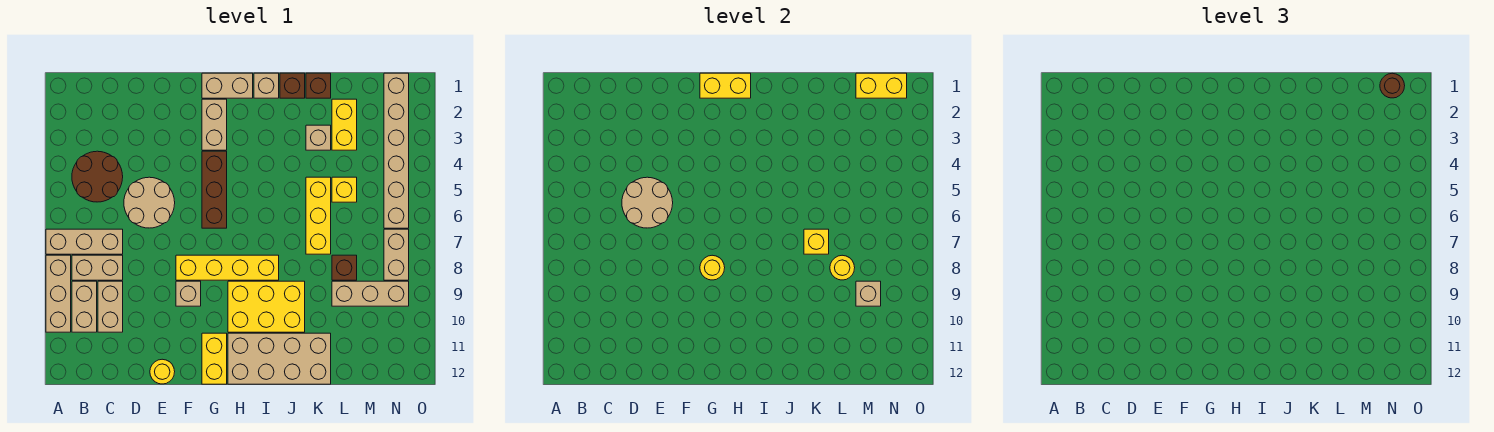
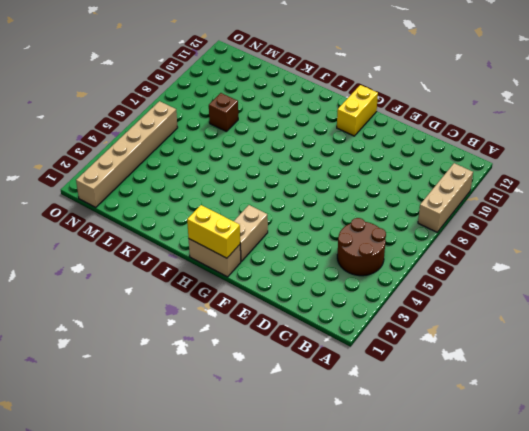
none -> tan brick A7:C7 level 1
none -> tan brick B8:C8 level 1
none -> tan brick B9:B10 level 1
none -> tan brick C9:C10 level 1

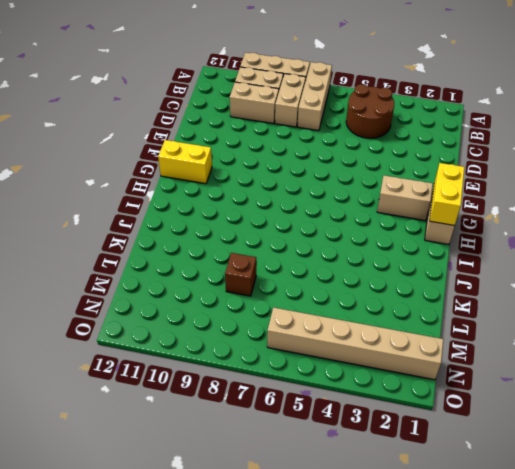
none -> tan round brick D5:E6 level 1
none -> yellow round brick E12 level 1
none -> yellow brick F8:I8 level 1
none -> tan brick F9 level 1

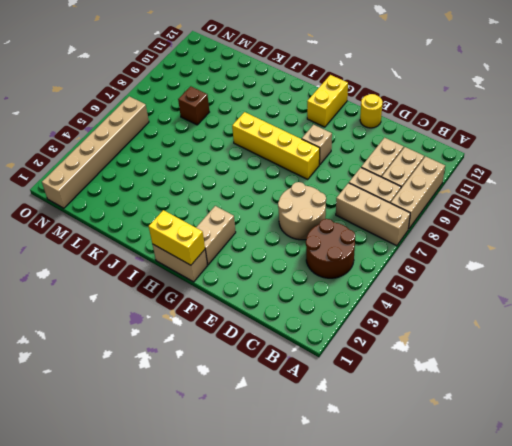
none -> brown brick G4:G6 level 1
none -> yellow brick H9:J10 level 1
none -> tan brick H11:K12 level 1
none -> tan brick I1 level 1

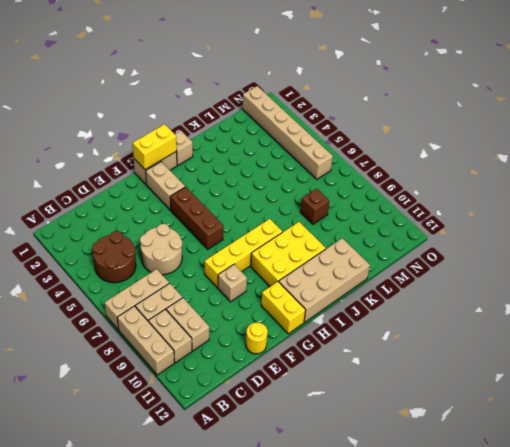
none -> brown brick J1 level 1
none -> brown brick K1 level 1
none -> tan brick K3 level 1
none -> yellow brick K5:K7 level 1

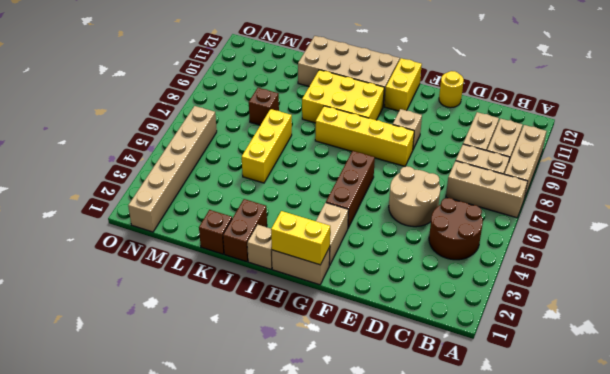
brown brick J1:J2 level 1 -> brown brick J1 level 1
none -> tan brick K3 level 1
none -> yellow brick L2:L3 level 1
none -> yellow brick L5 level 1
none -> tan brick L9:N9 level 1

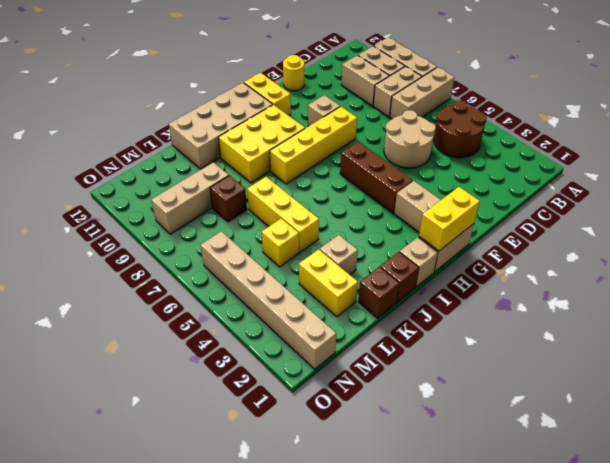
none -> tan brick N7:N8 level 1
none -> tan round brick D5:E6 level 2
none -> yellow round brick G8 level 2
none -> yellow brick K7 level 2

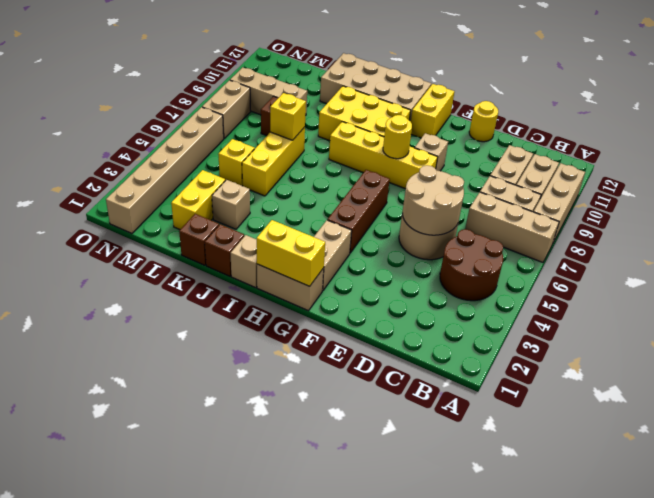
none -> yellow round brick L8 level 2
none -> yellow brick M1:N1 level 2
none -> tan brick M9 level 2
none -> brown round brick N1 level 3

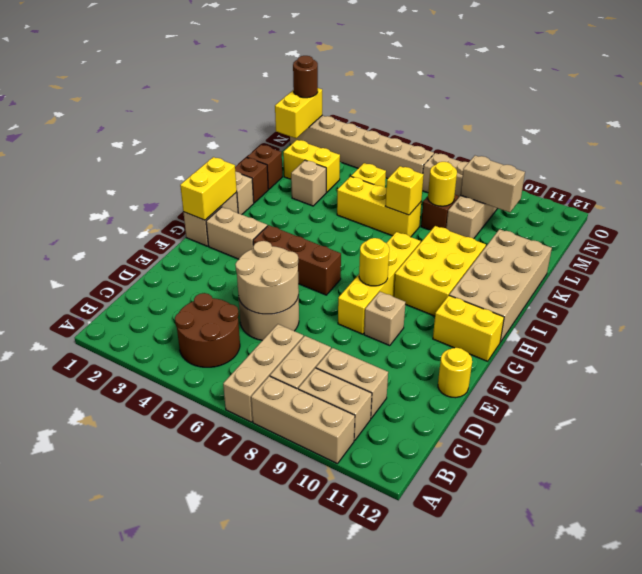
tan brick M9:M10 level 2 -> tan brick M9 level 2

